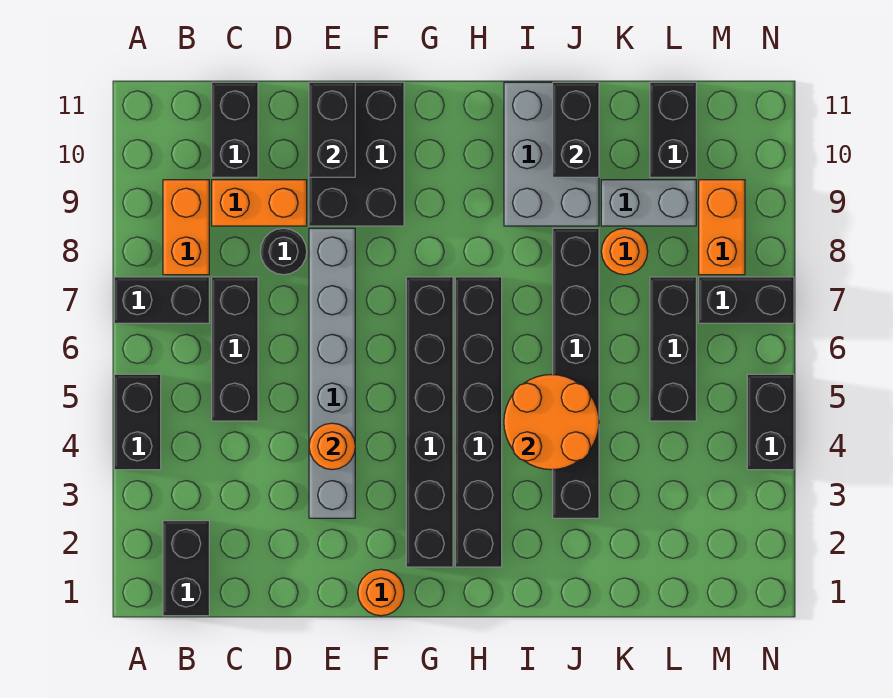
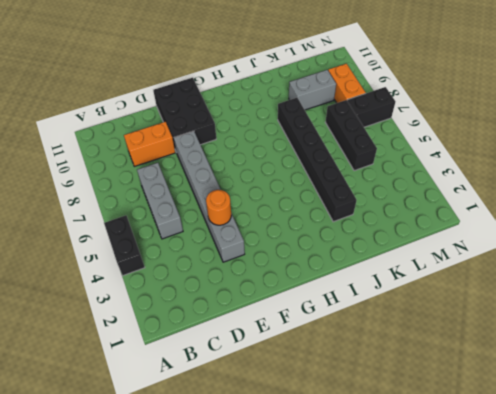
grey brick C5:C7 level 1 -> black brick C5:C7 level 1
none -> black brick A7:B7 level 1
none -> black brick B1:B2 level 1
none -> orange brick B8:B9 level 1

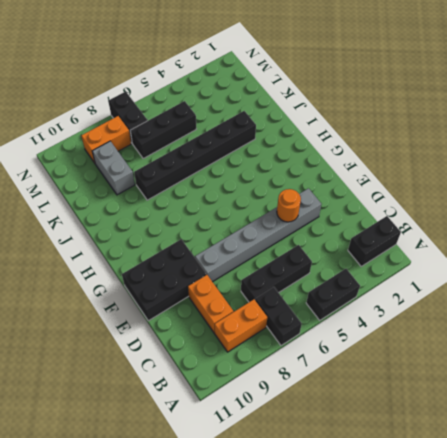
none -> black brick C10:C11 level 1
none -> black round brick D8 level 1
none -> orange round brick F1 level 1

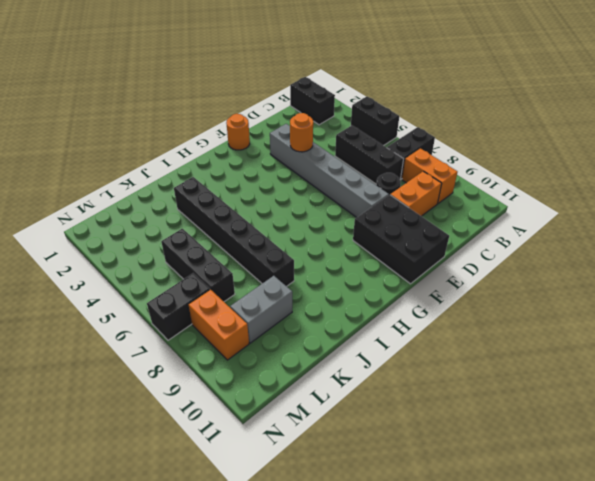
none -> black brick C10:C11 level 1
none -> black brick G2:G7 level 1
none -> black brick H2:H7 level 1

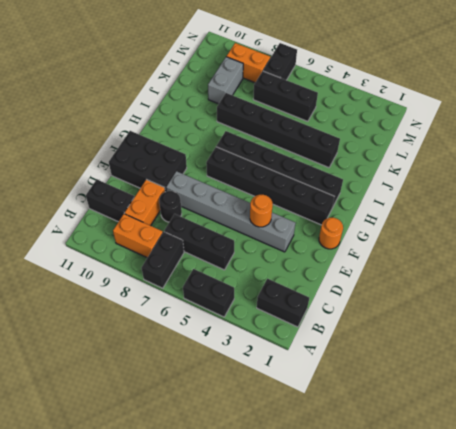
none -> grey brick I9:J11 level 1
none -> orange round brick K8 level 1
none -> black brick L10:L11 level 1

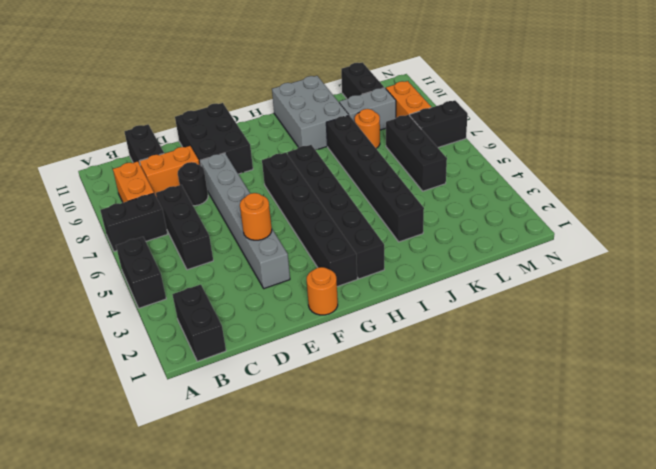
none -> black brick N4:N5 level 1
none -> black brick E10:E11 level 2
none -> orange round brick I4:J5 level 2

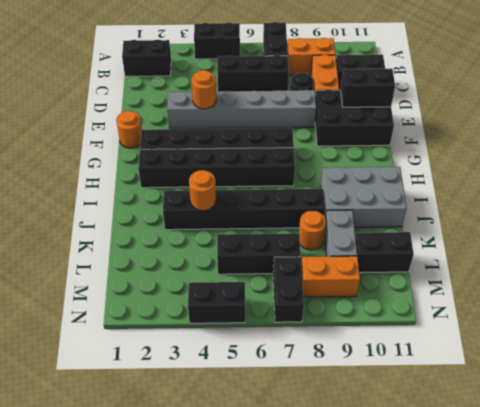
orange round brick J4 level 2 -> orange round brick I4:J5 level 2
none -> black brick J10:J11 level 2

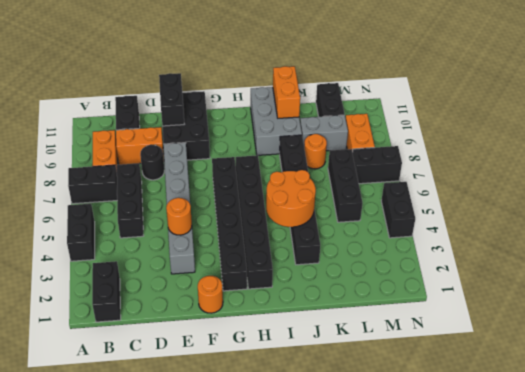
orange brick J10:J11 level 2 -> black brick J10:J11 level 2

